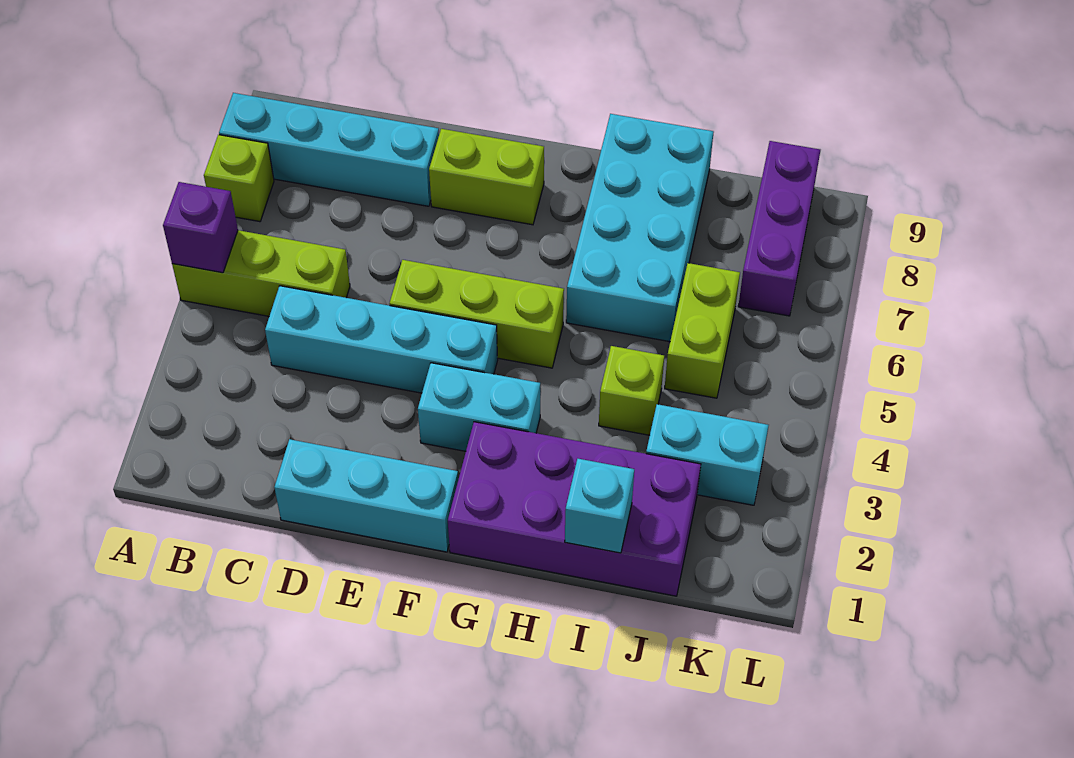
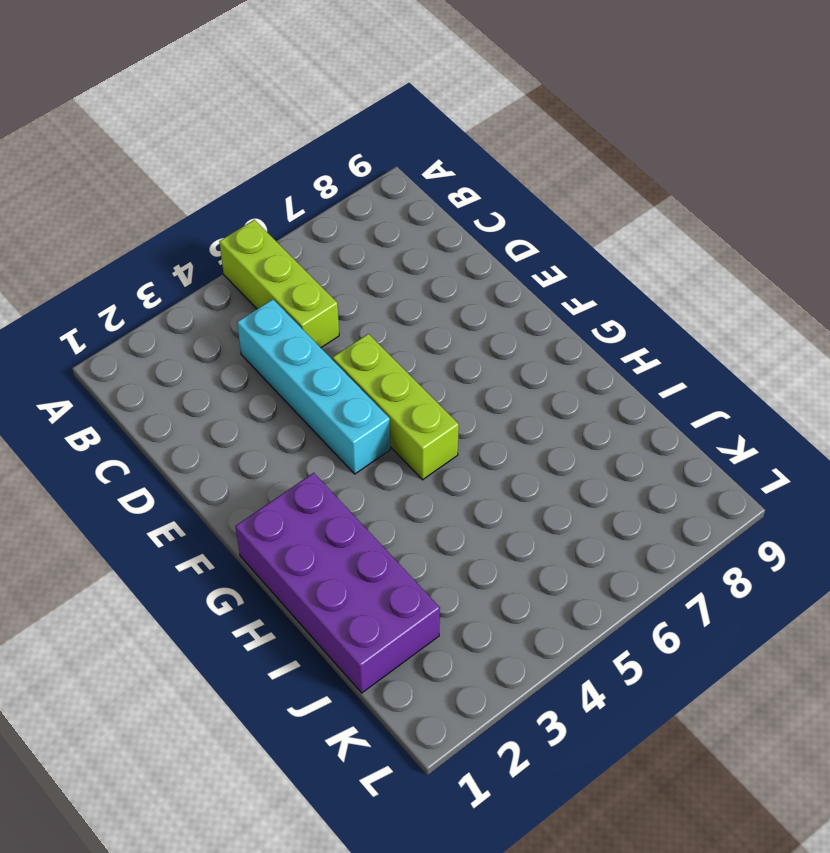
none -> lime brick A7 level 1
none -> cyan brick A8:D8 level 1
none -> cyan brick D1:F1 level 1

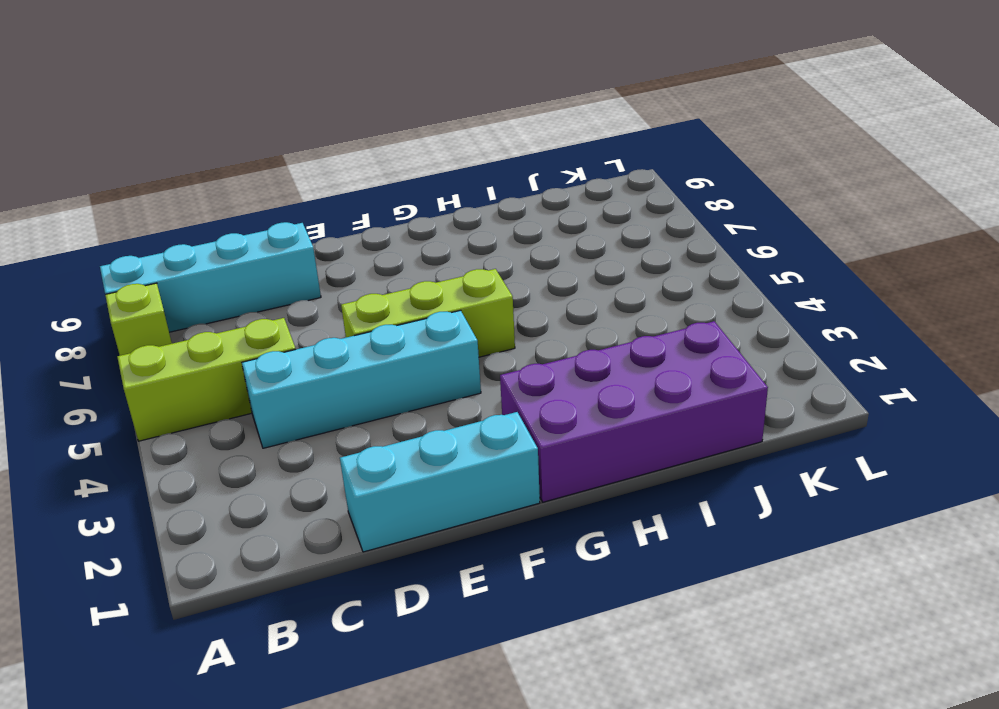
none -> lime brick E8:F8 level 1
none -> cyan brick F3:G3 level 1
none -> cyan brick H6:I9 level 1

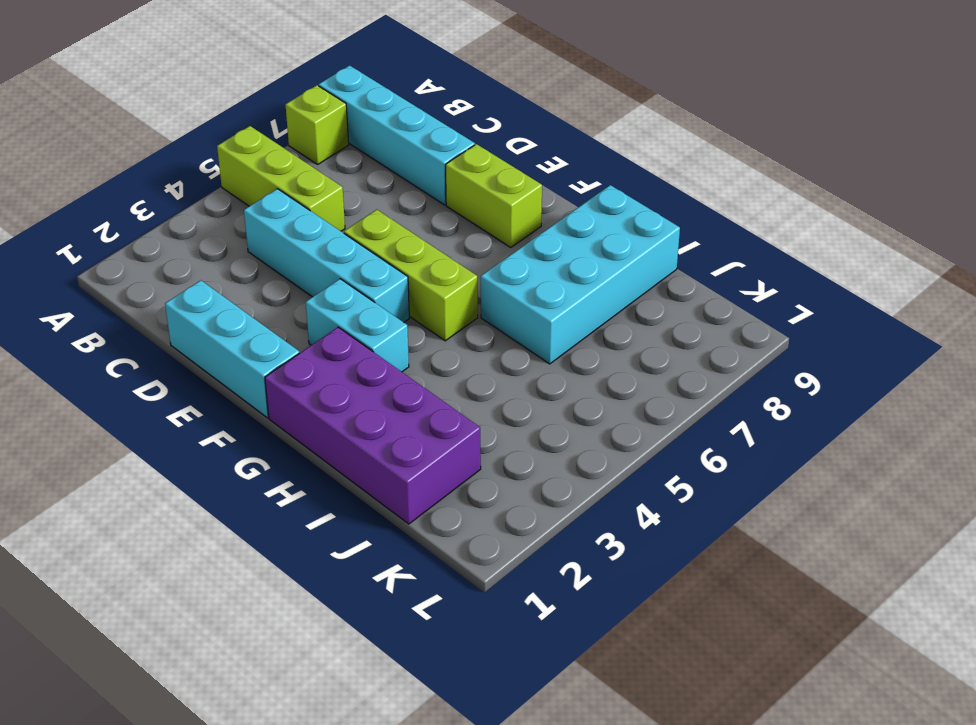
none -> lime brick I4 level 1
none -> cyan brick J3:K3 level 1
none -> lime brick J5:J6 level 1

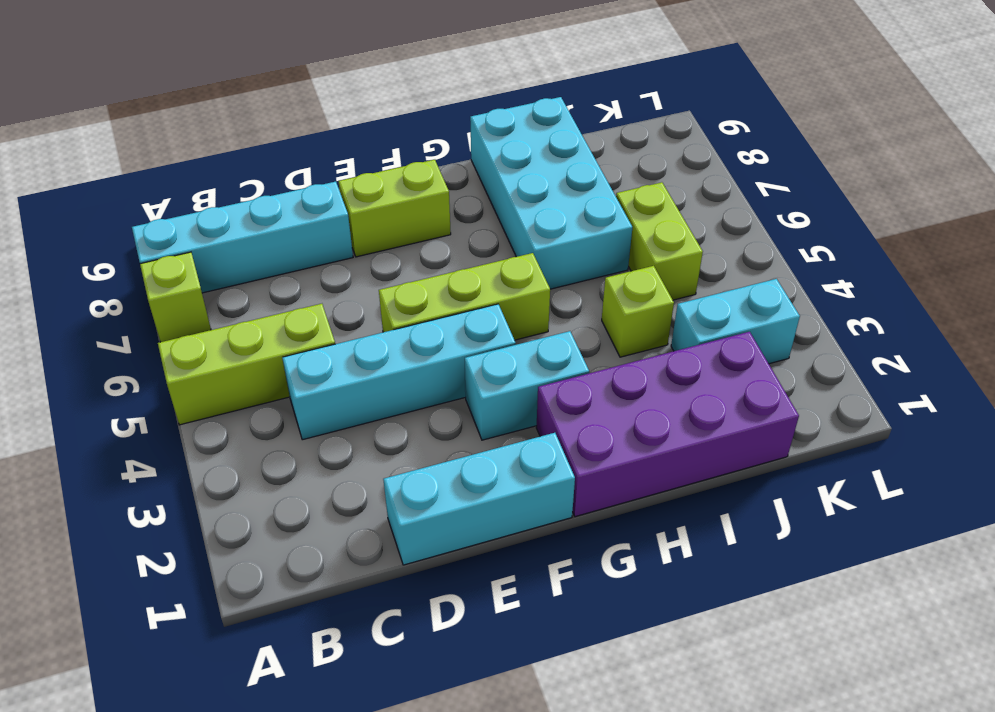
none -> purple brick K7:K9 level 1
none -> purple brick A5 level 2
none -> cyan brick I1 level 2

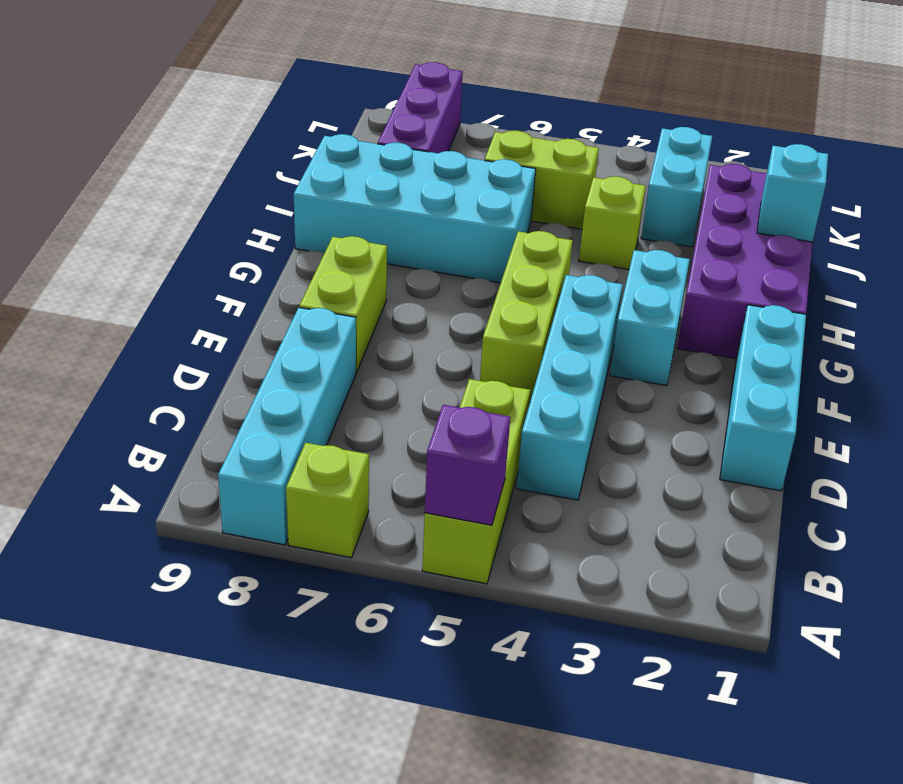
purple brick J8:L8 level 1 -> purple brick K7:K9 level 1

